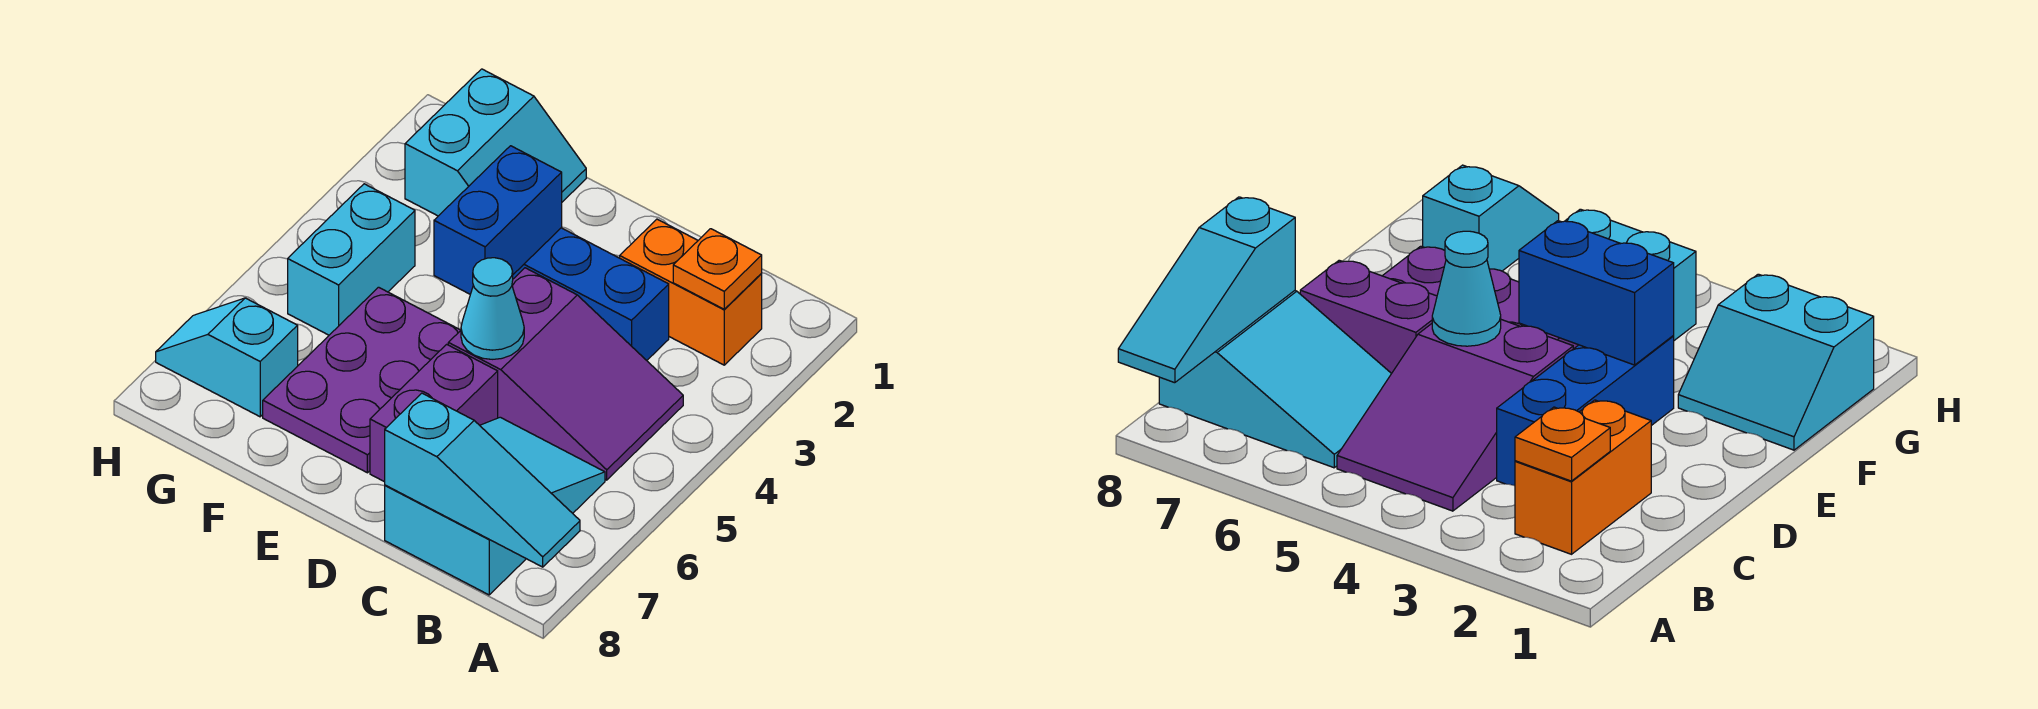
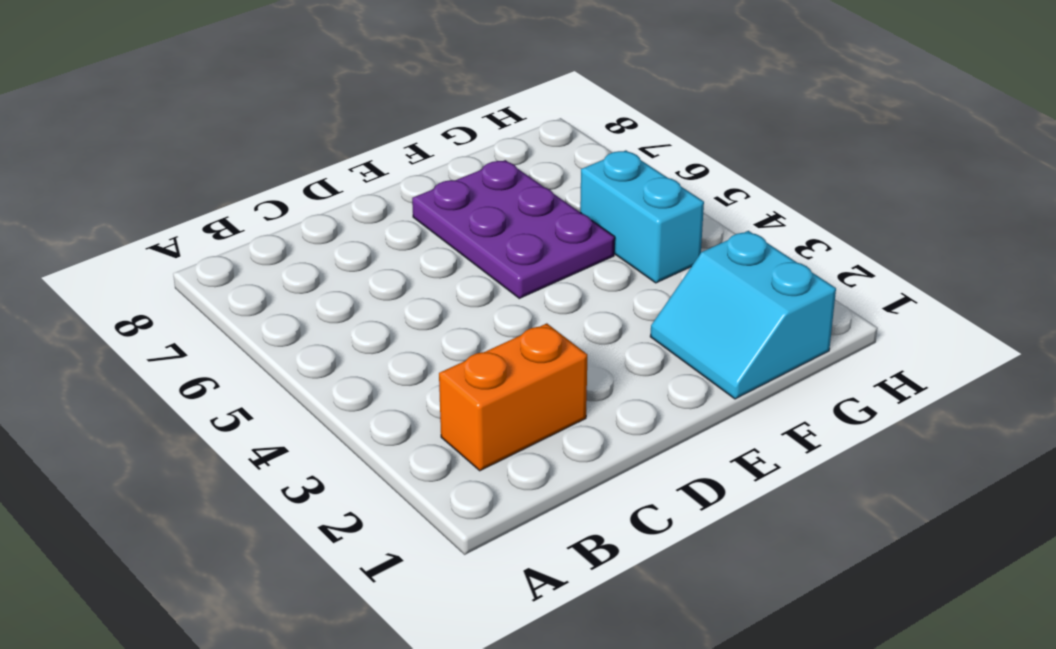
none -> purple slope B4:D5 level 1 top D
none -> cyan slope B6:C8 level 1 top 8
none -> blue brick C3:E3 level 1

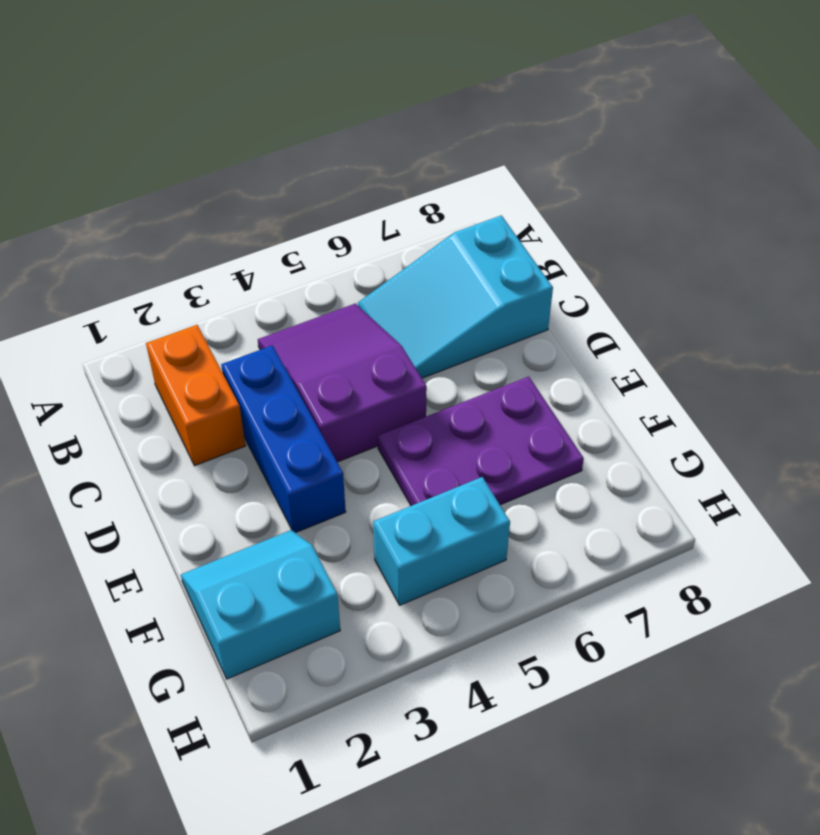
none -> purple brick D6:D7 level 1
none -> cyan slope G7:H7 level 1 top G
none -> cyan slope A8:C8 level 2 top C

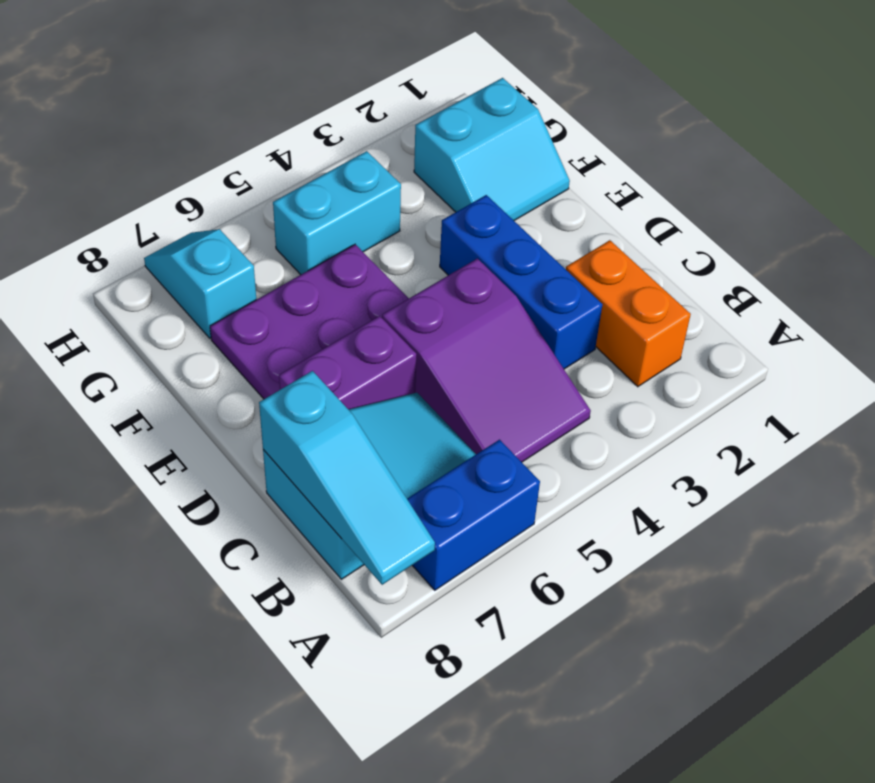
blue brick A6:A7 level 1 -> blue brick E3:E4 level 2
none -> orange plate B2 level 2
none -> cyan cone D5 level 2

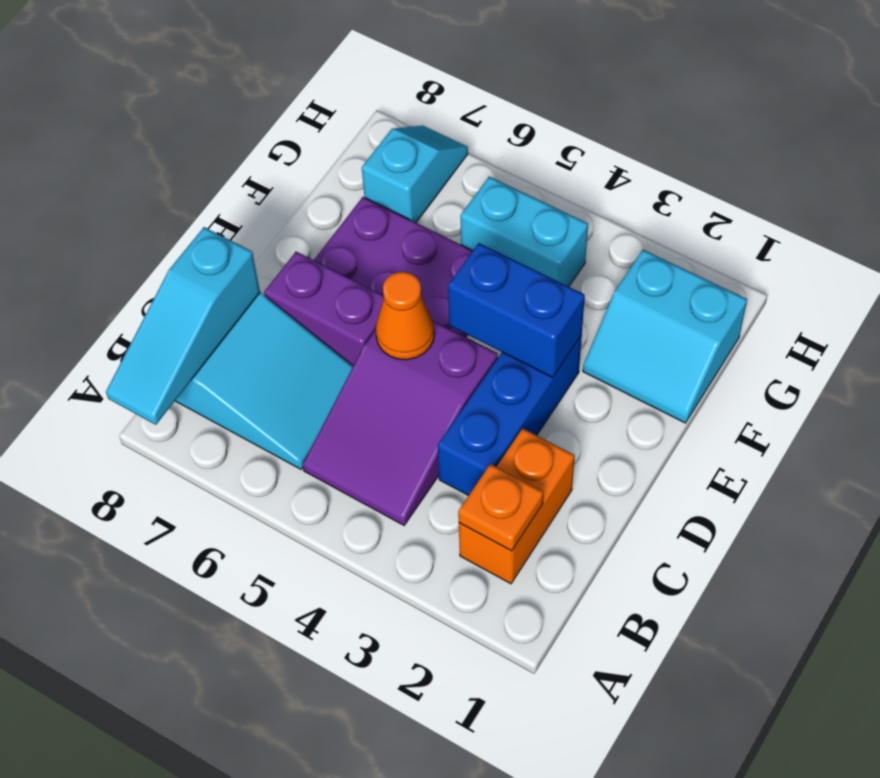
orange cone D5 level 2 -> cyan cone D5 level 2

